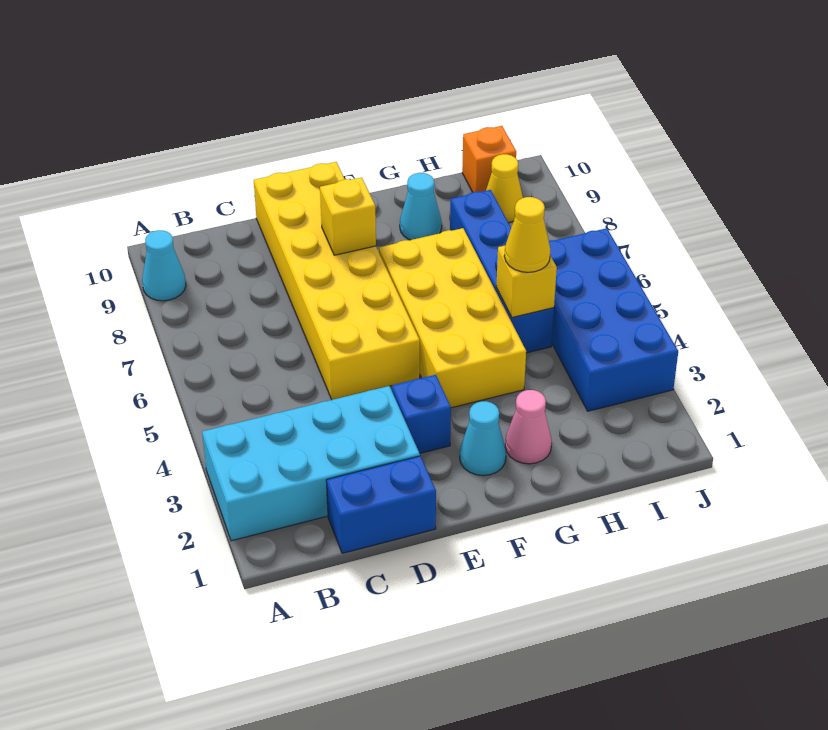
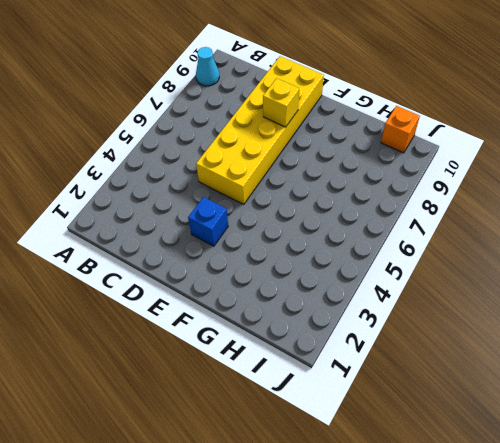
none -> cyan brick A2:D3 level 1
none -> blue brick C1:D1 level 1
none -> cyan cone F2 level 1

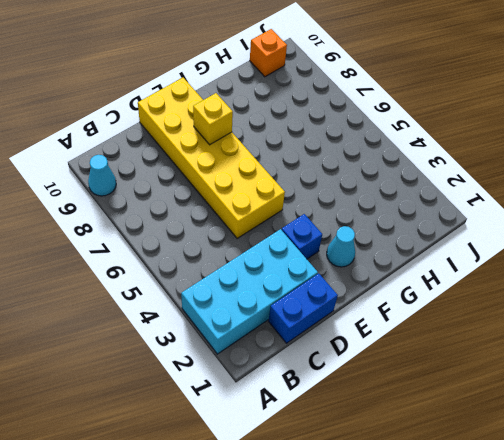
none -> yellow brick F4:G7 level 1
none -> pink cone G2 level 1
none -> cyan cone G9 level 1

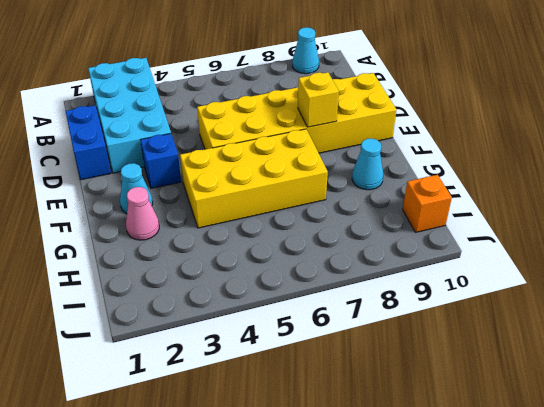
none -> blue brick H5:H8 level 1
none -> blue brick I3:J6 level 1
none -> yellow cone I9 level 1

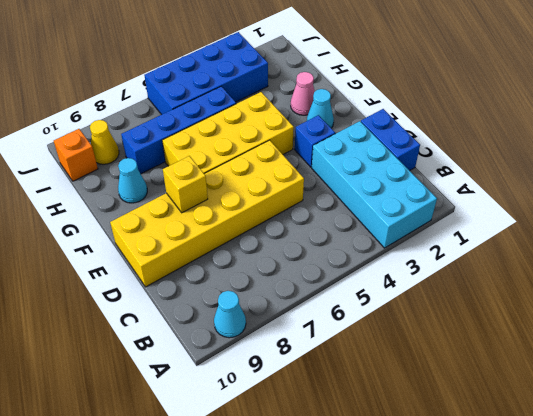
none -> yellow brick H5 level 2
none -> yellow cone H5 level 3

